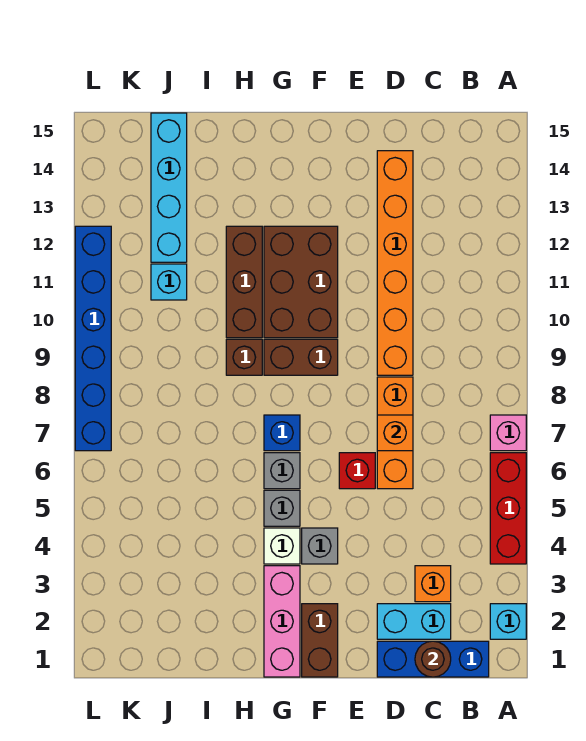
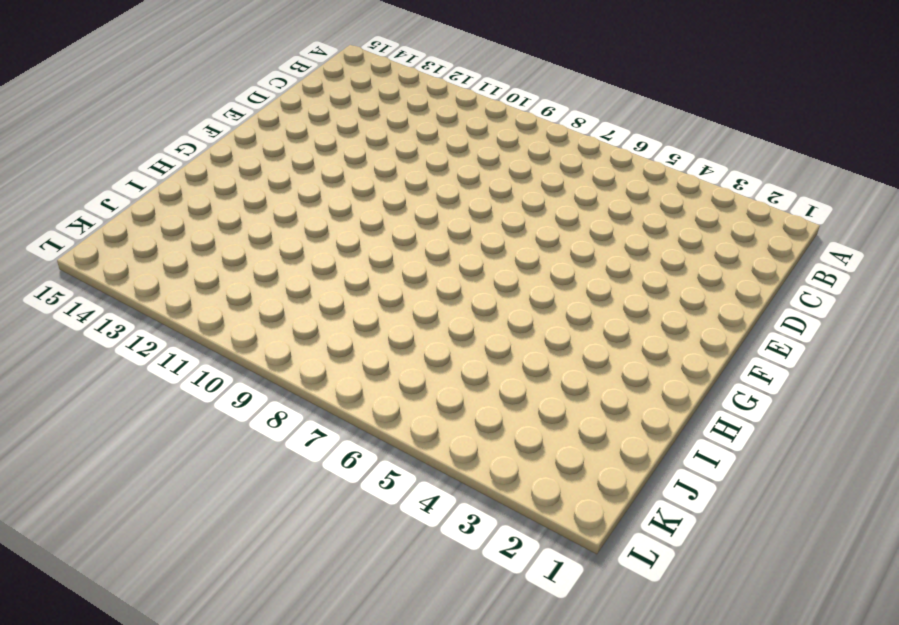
none -> cyan brick A2 level 1
none -> red brick A4:A6 level 1
none -> pink brick A7 level 1

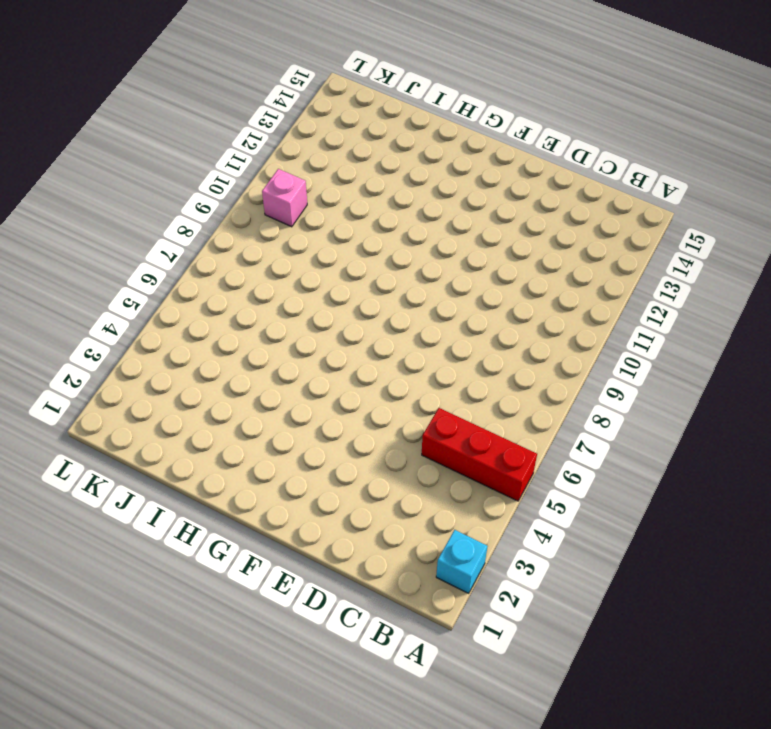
red brick A5:C5 level 1 -> red brick A4:A6 level 1
pink brick K10 level 1 -> pink brick A7 level 1
none -> blue brick B1:D1 level 1
none -> cyan brick C2:D2 level 1
none -> orange brick C3 level 1

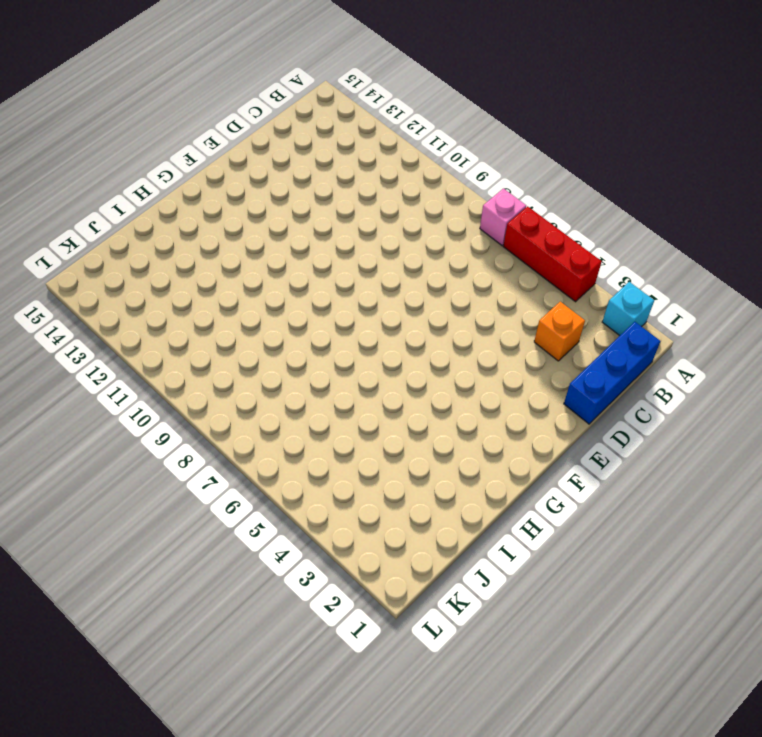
none -> cyan brick C2:D2 level 1
none -> orange brick D6:D8 level 1
none -> orange brick D9:D14 level 1

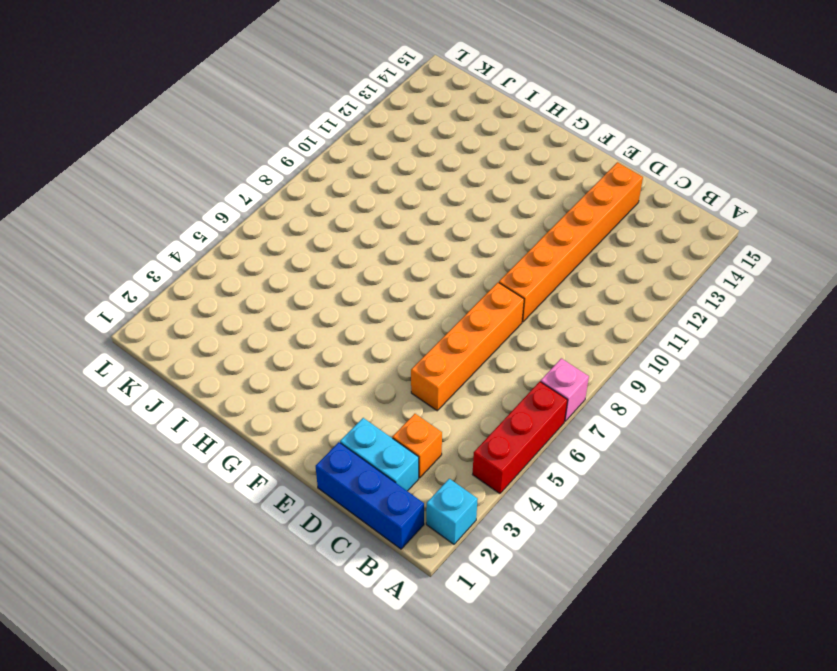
orange brick D5:D8 level 1 -> orange brick D6:D8 level 1
none -> red brick E6 level 1
none -> brown brick F1:F2 level 1
none -> grey brick F4 level 1

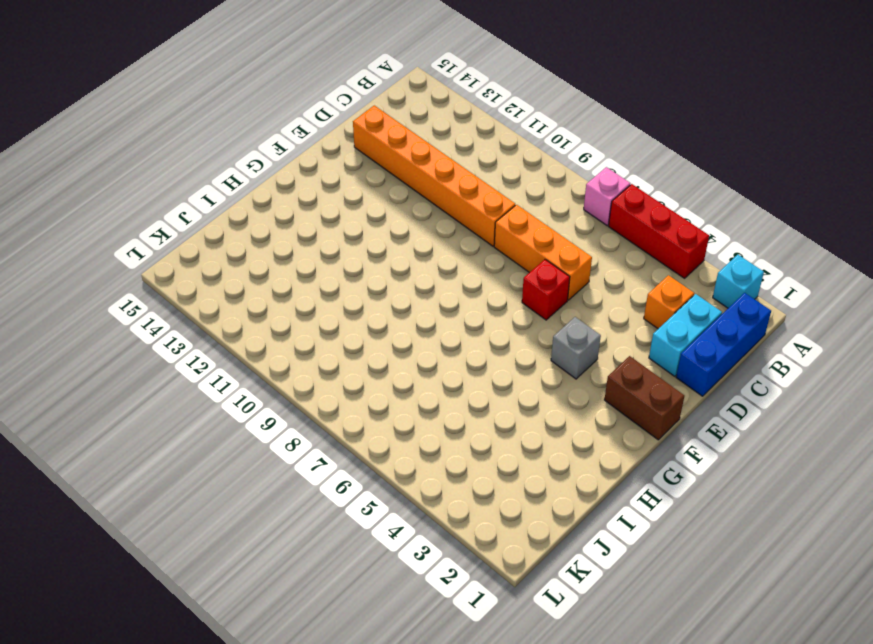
none -> brown brick F9:G9 level 1
none -> brown brick F10:G12 level 1
none -> pink brick G1:G3 level 1

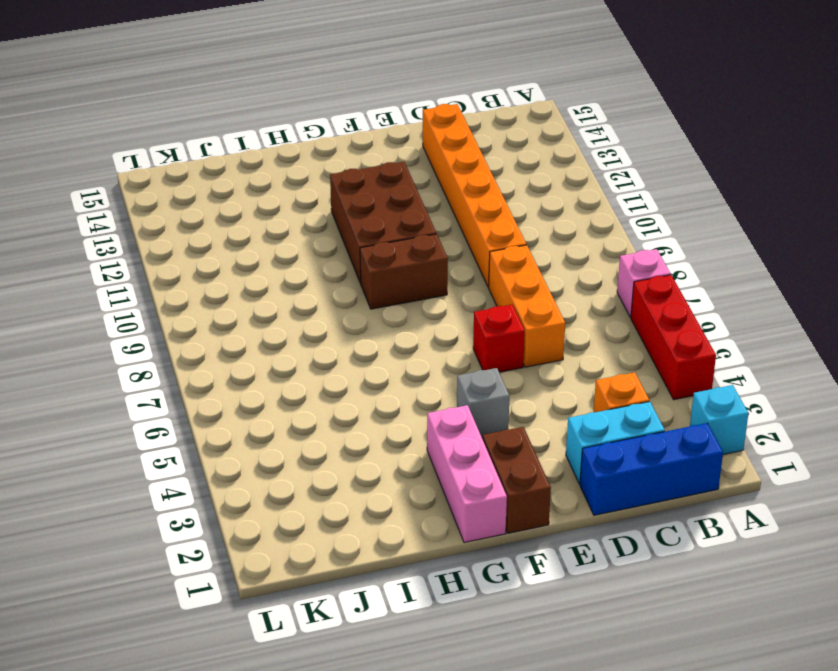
none -> white brick G4 level 1
none -> grey brick G5 level 1
none -> grey brick G6 level 1

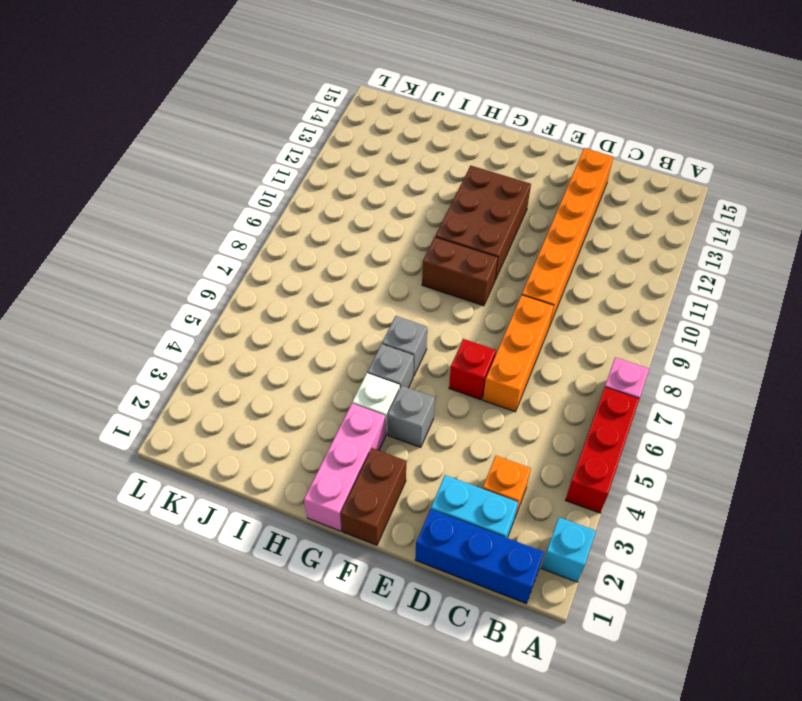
none -> blue brick G7 level 1
none -> brown brick H9 level 1
none -> brown brick H10:H12 level 1

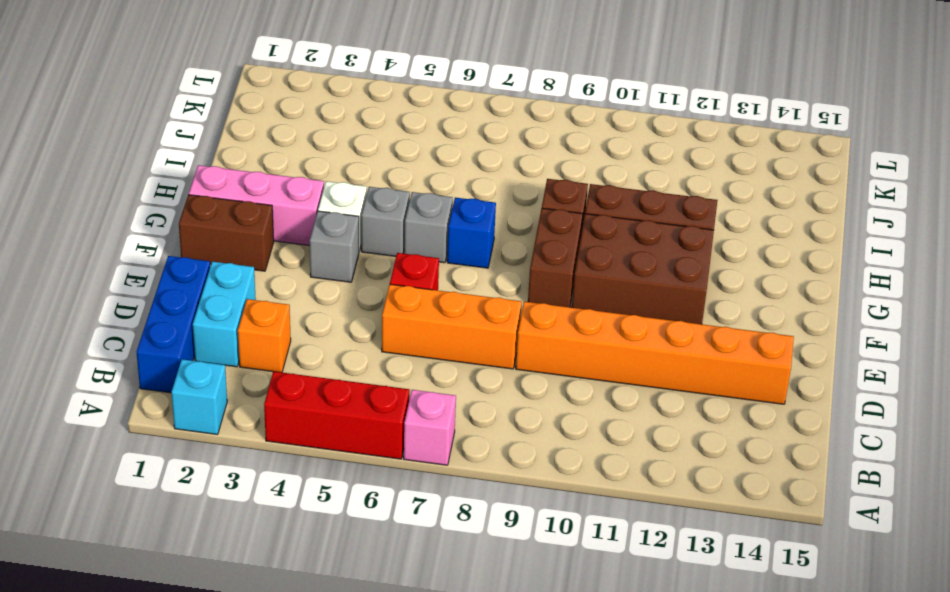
none -> cyan brick J11 level 1
none -> cyan brick J12:J15 level 1
none -> blue brick L7:L12 level 1

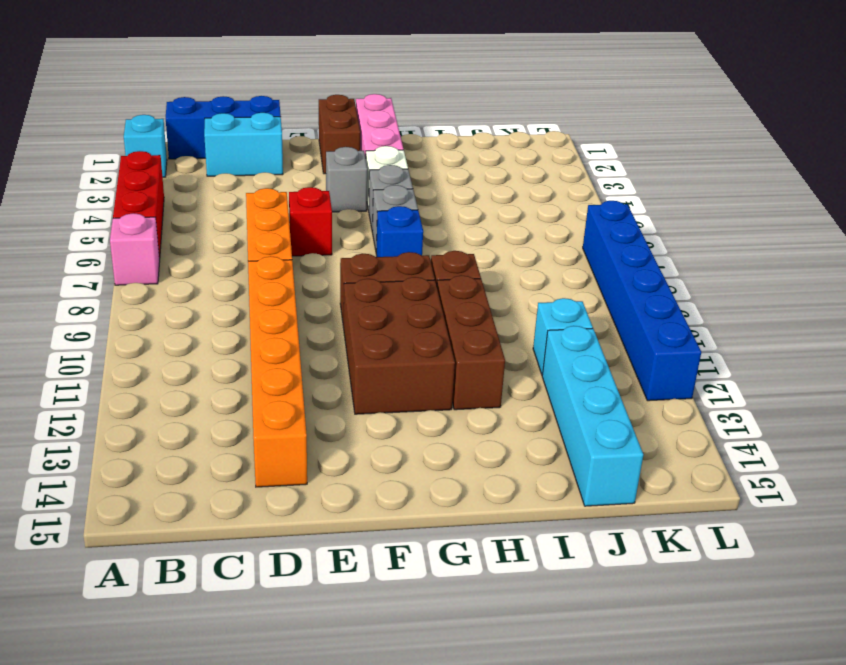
none -> orange brick C3 level 1
none -> brown round brick C1 level 2
none -> orange brick D7 level 2

